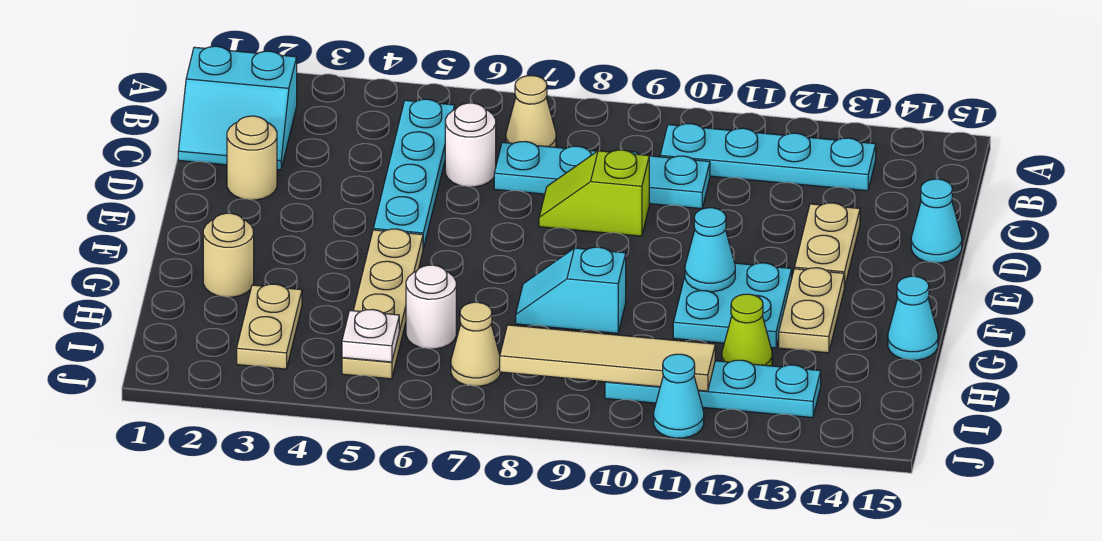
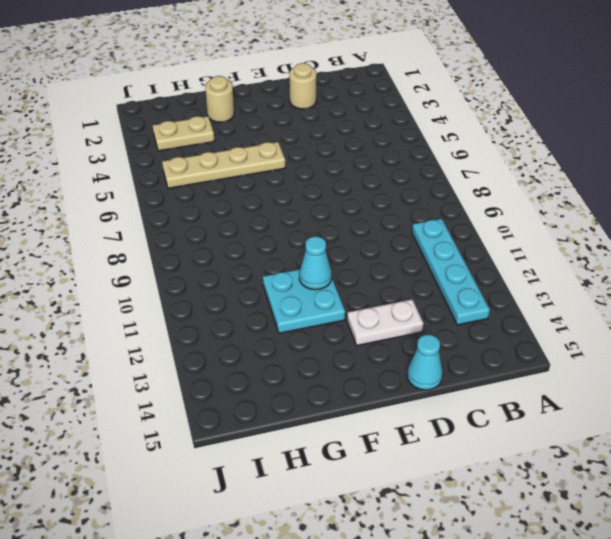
white plate D13:E13 level 1 -> tan plate D13:E13 level 1
none -> cyan slope B1:C2 level 1 top B
none -> cyan plate B5:E5 level 1
none -> tan cone B7 level 1

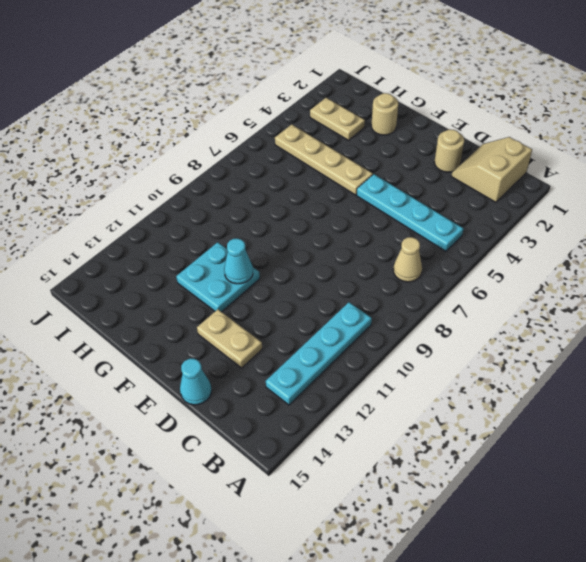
tan slope B1:C2 level 1 top B -> cyan slope B1:C2 level 1 top B
none -> white round brick C6 level 1
none -> cyan plate C7:C10 level 1
none -> lime slope D8:D9 level 1 top 9

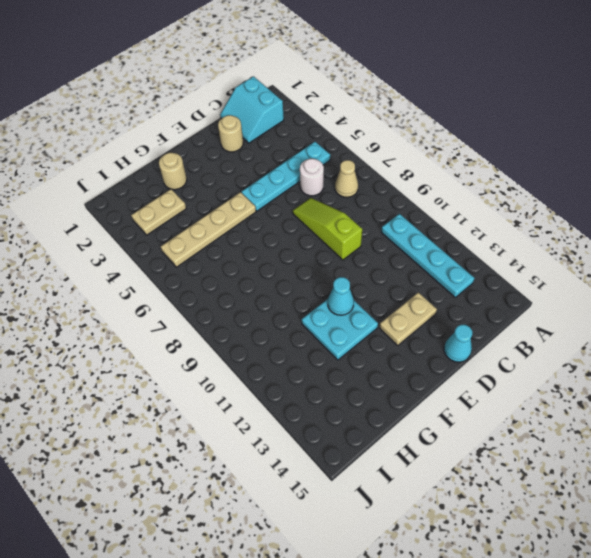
lime slope D7:D9 level 1 top 9 -> lime slope D8:D9 level 1 top 9
none -> cyan plate C7:C10 level 1
none -> tan plate F13:G13 level 1
none -> cyan slope G8:G9 level 1 top 9

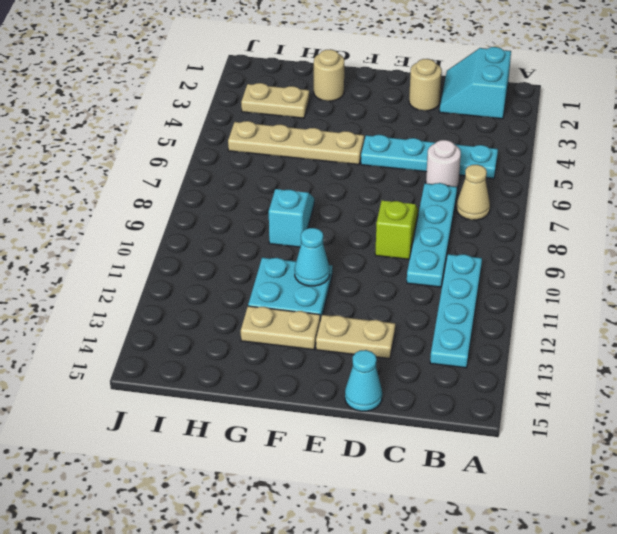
none -> cyan cone G15 level 1
none -> white round brick H6 level 1
none -> lime cone H12 level 1

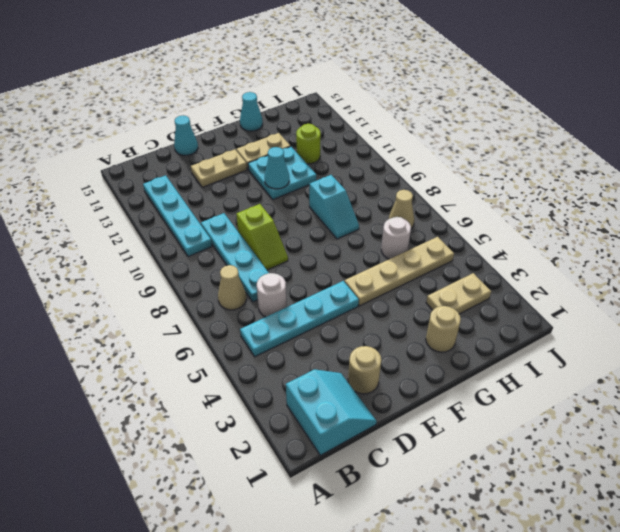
lime round brick H12 level 1 -> lime cone H12 level 1
none -> cyan plate I10:I13 level 1
none -> cyan cone J11 level 1
none -> white plate I5 level 2

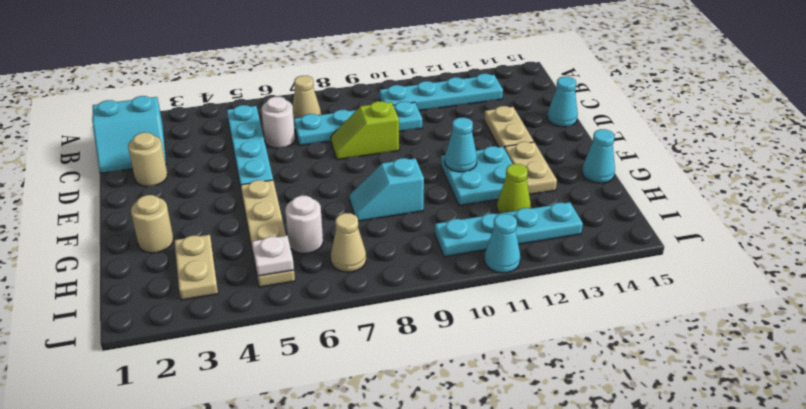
none -> tan tile I8:I11 level 2

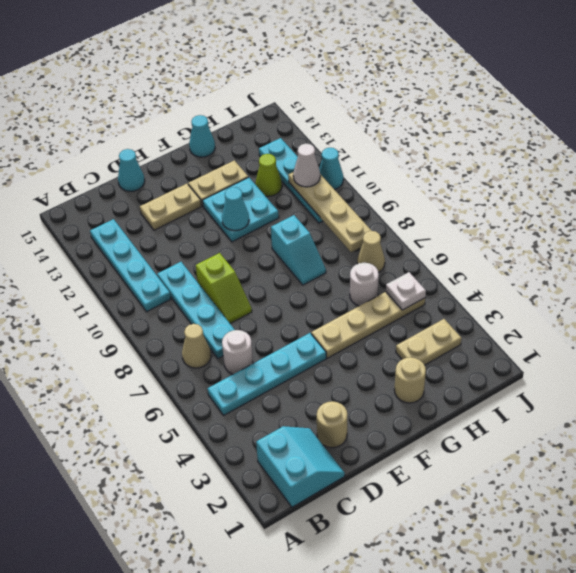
tan plate I8:I11 level 2 -> tan tile I8:I11 level 2
white cone I11 level 3 -> none

